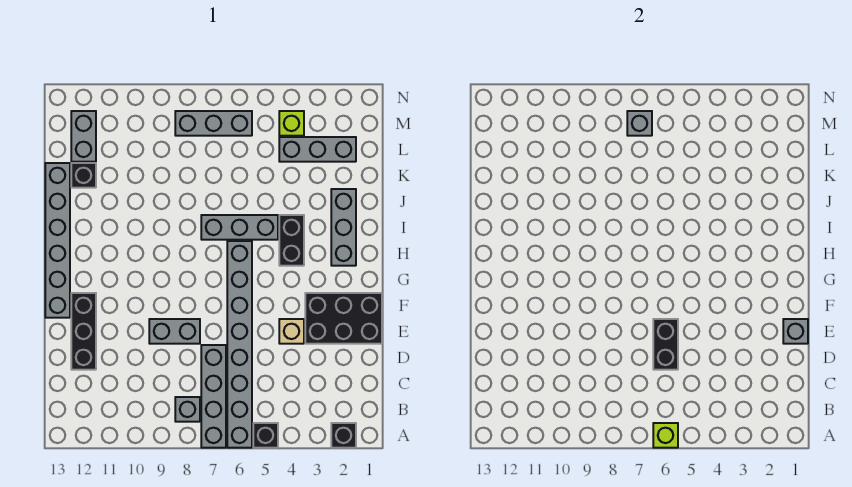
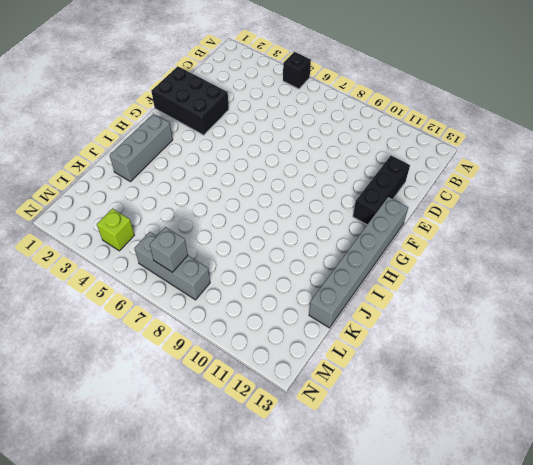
none -> black brick A2 level 1
none -> grey brick A6:H6 level 1
none -> grey brick A7:D7 level 1

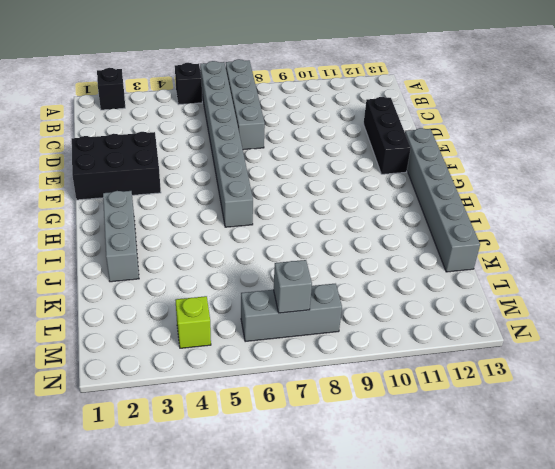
none -> grey brick B8 level 1
none -> tan brick E4 level 1
none -> grey brick E8:E9 level 1

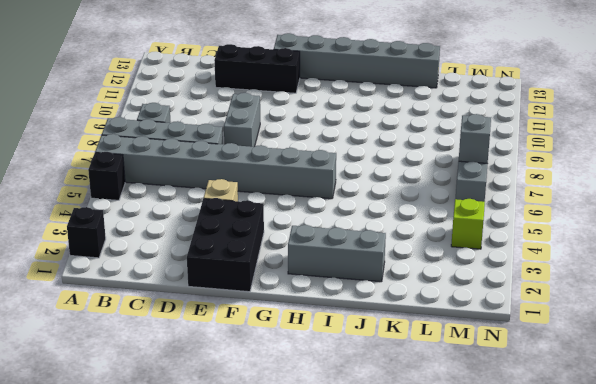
none -> black brick H4:I4 level 1
none -> grey brick I5:I7 level 1
none -> black brick K12 level 1

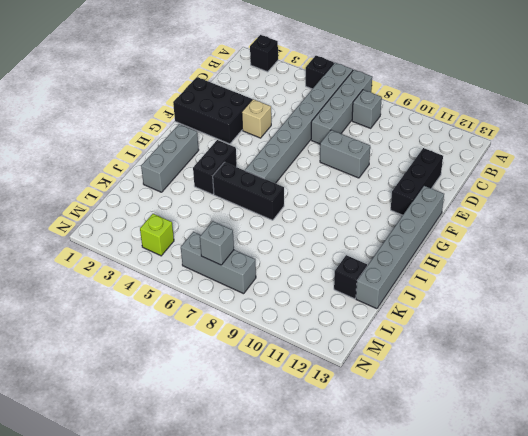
black brick I5:I7 level 1 -> grey brick I5:I7 level 1
none -> grey brick L2:L4 level 1
none -> grey brick L12:M12 level 1
none -> lime brick A6 level 2

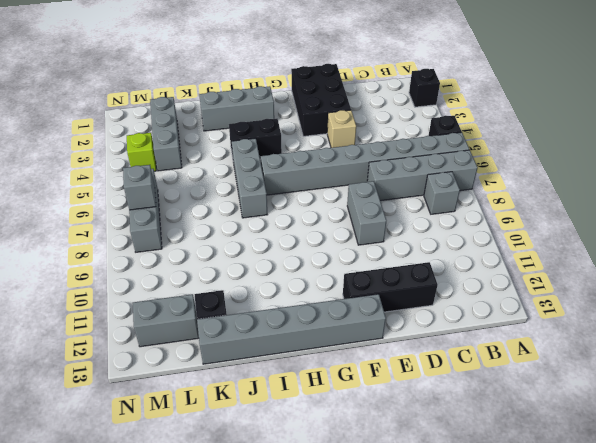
none -> lime brick A6 level 2
none -> black brick D6:E6 level 2
none -> grey brick E1 level 2

